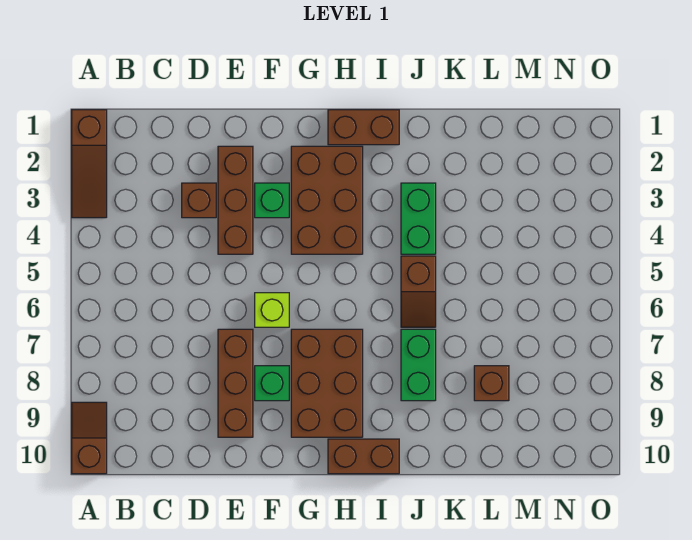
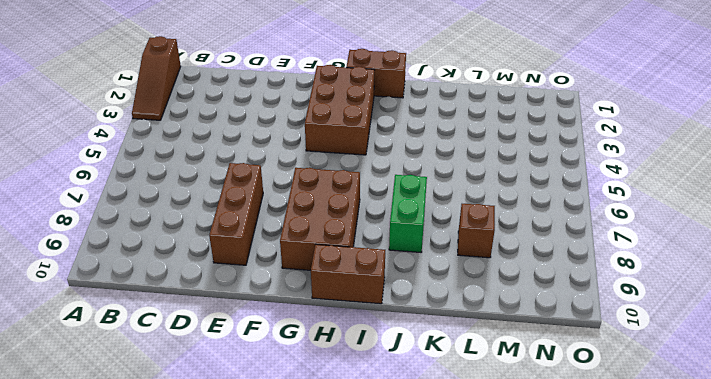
none -> brown slope A9:A10 level 1 top 10
none -> brown brick D3 level 1
none -> brown brick E2:E4 level 1

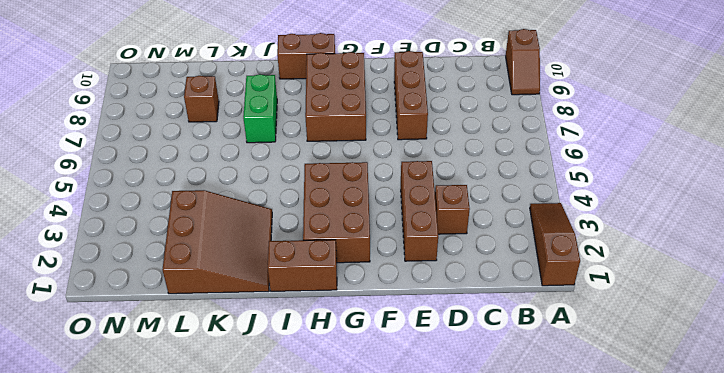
brown slope J1:L3 level 1 top L -> green brick J3:J4 level 1
none -> green brick F3 level 1
none -> lime brick F6 level 1
none -> green brick F8 level 1

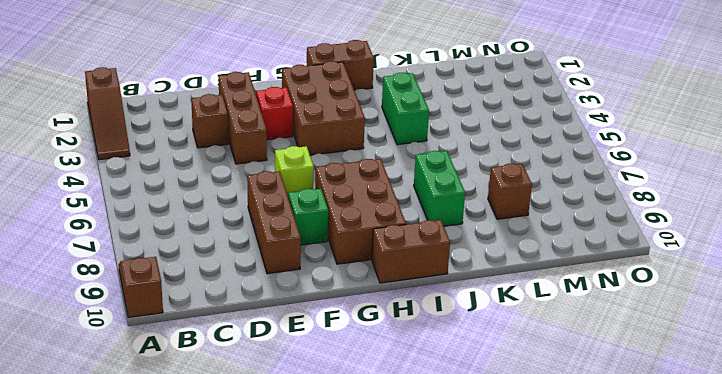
red brick F3 level 1 -> green brick F3 level 1
none -> brown slope J5:J6 level 1 top 5

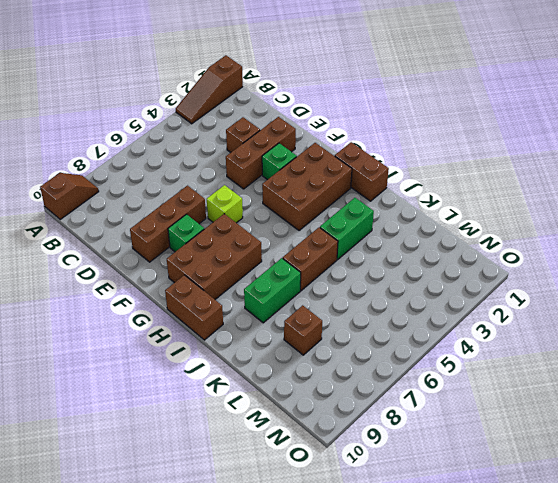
brown brick J5:J6 level 1 -> brown slope J5:J6 level 1 top 5

